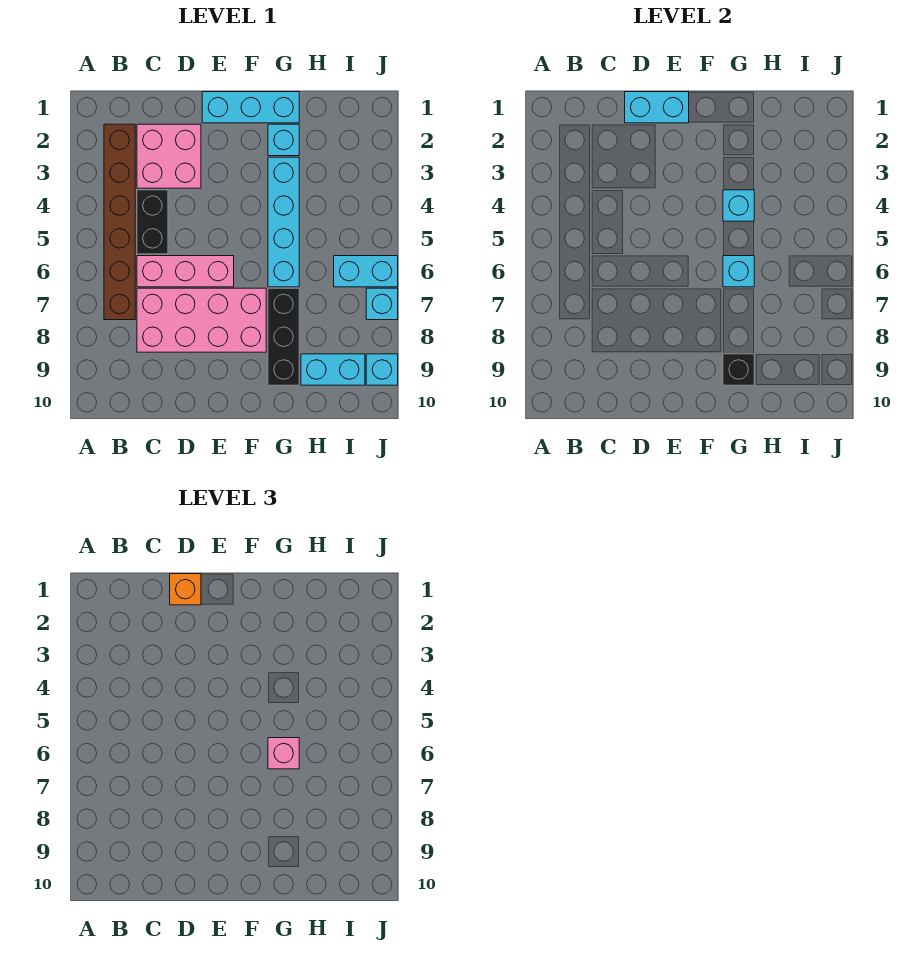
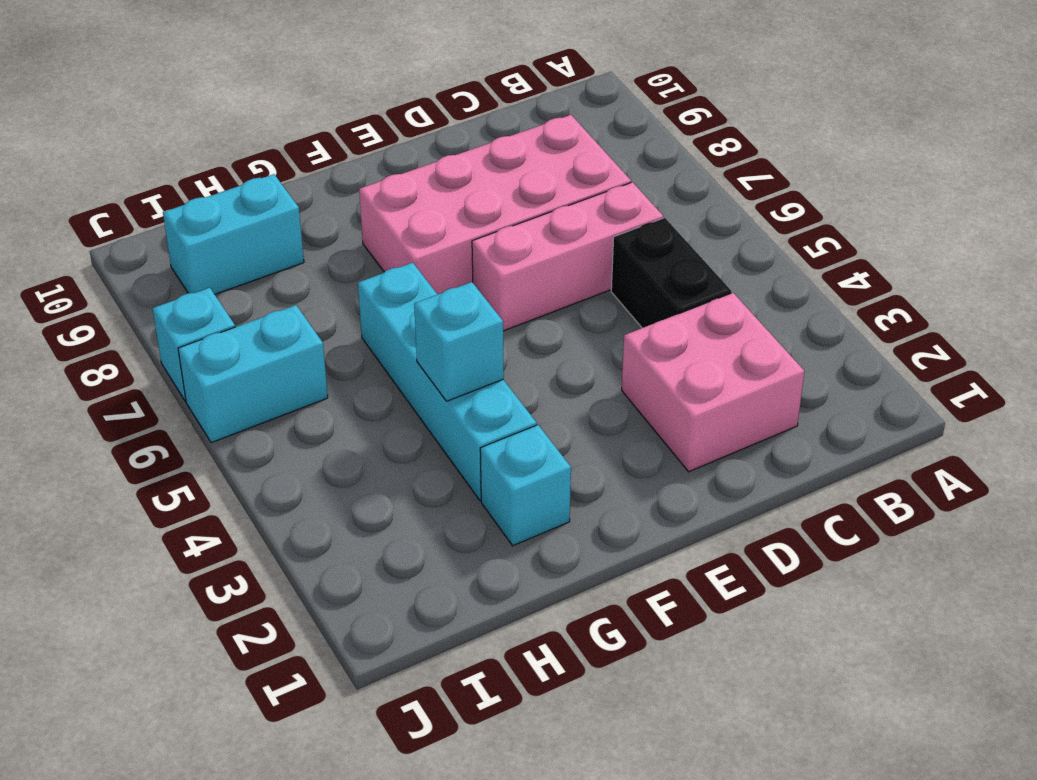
none -> brown brick B2:B7 level 1
none -> cyan brick E1:G1 level 1
none -> black brick G7:G9 level 1

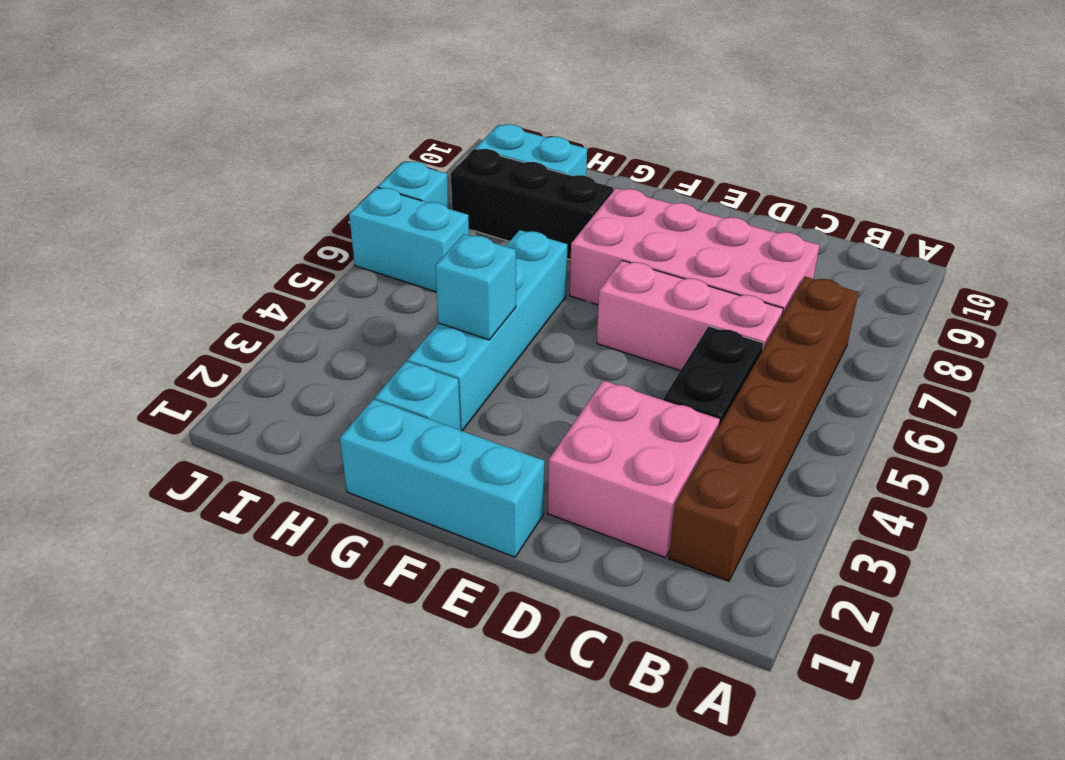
black brick G8:I8 level 1 -> black brick G7:G9 level 1
none -> cyan brick J9 level 1
none -> cyan brick D1:E1 level 2
none -> cyan brick G6 level 2

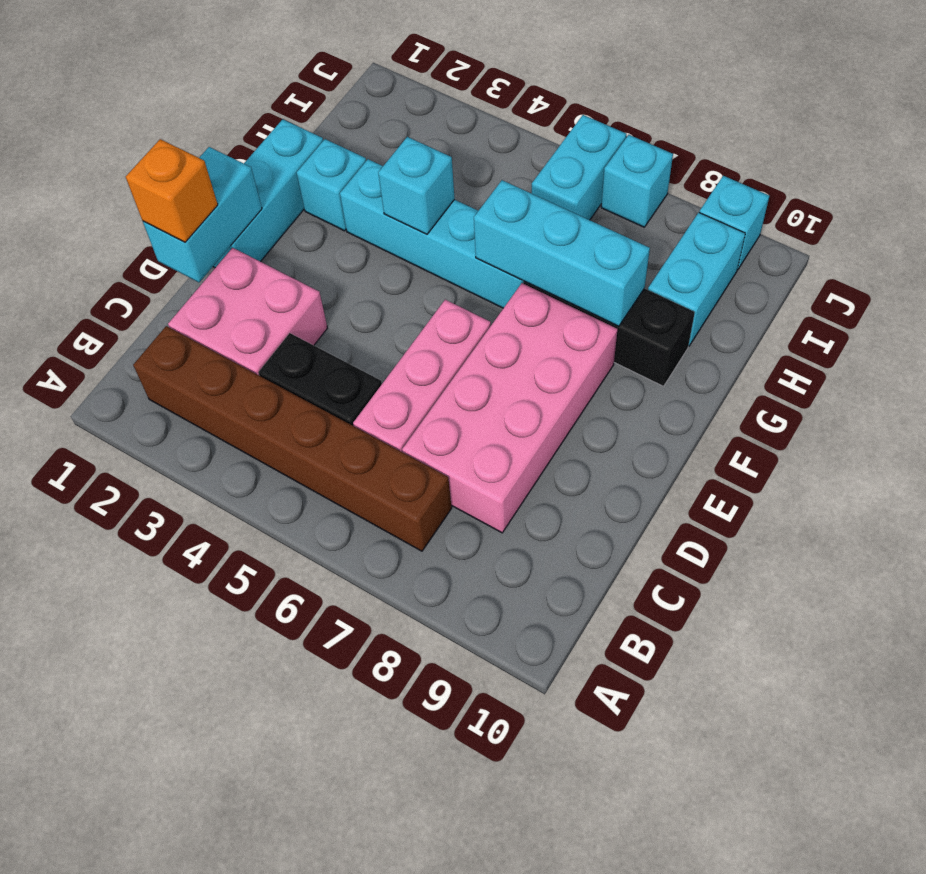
cyan brick G6:G8 level 2 -> cyan brick G6 level 2
none -> black brick G9 level 2
none -> pink brick G6 level 3

